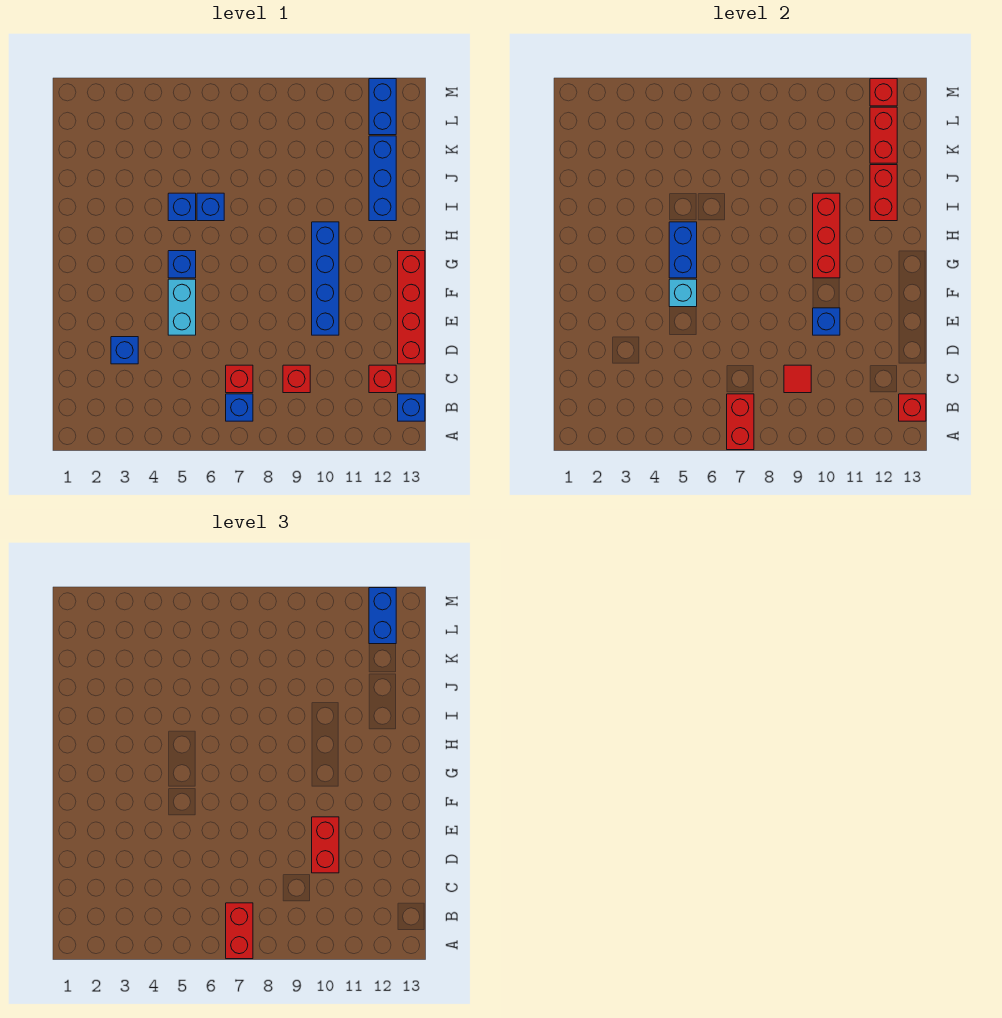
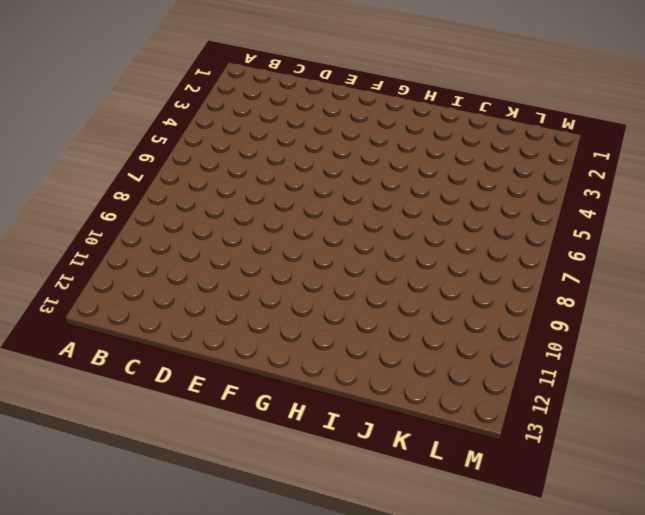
none -> blue brick B7 level 1
none -> blue brick B13 level 1
none -> red brick C7 level 1

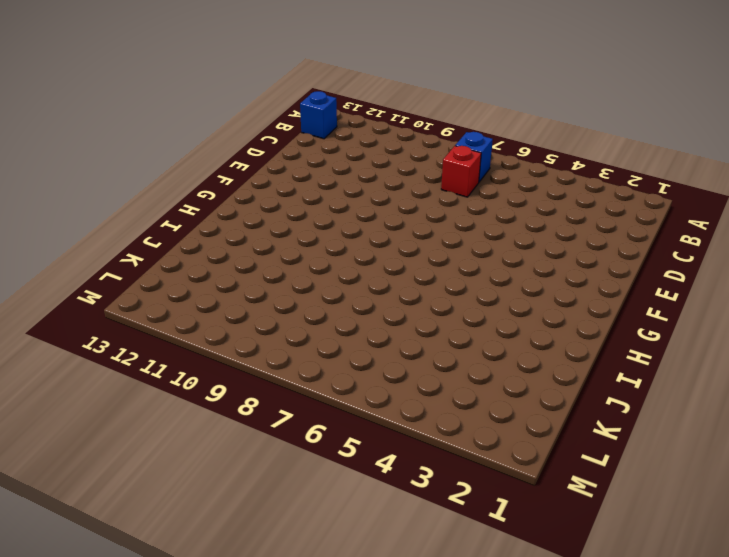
none -> red brick C9 level 1
none -> red brick C12 level 1
none -> blue brick D3 level 1

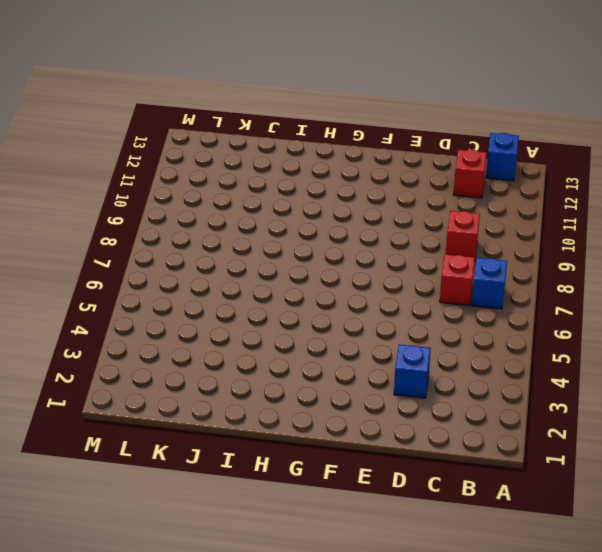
none -> red brick D13:G13 level 1
none -> cyan brick E5:F5 level 1
none -> blue brick E10:H10 level 1

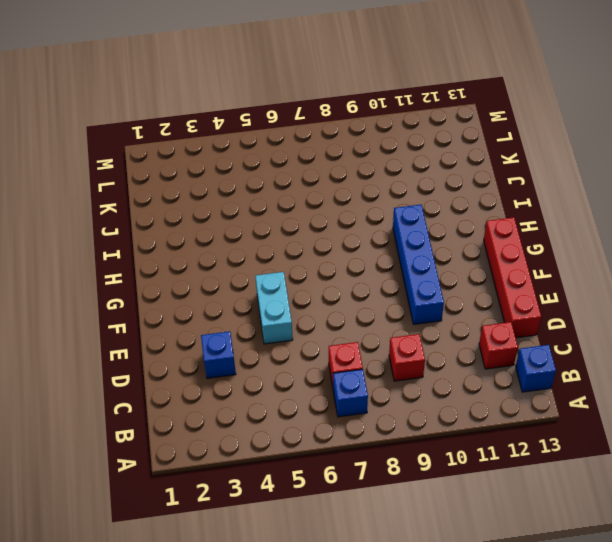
none -> blue brick G5 level 1
none -> blue brick I5 level 1
none -> blue brick I6 level 1

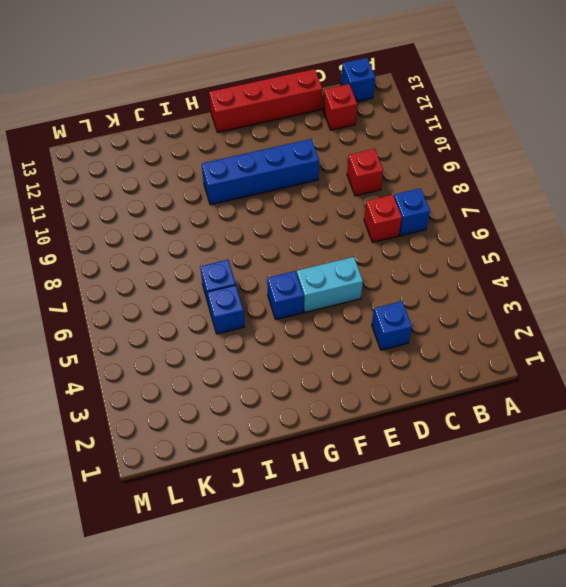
none -> blue brick I12:K12 level 1
none -> blue brick L12:M12 level 1
none -> red brick A7:B7 level 2

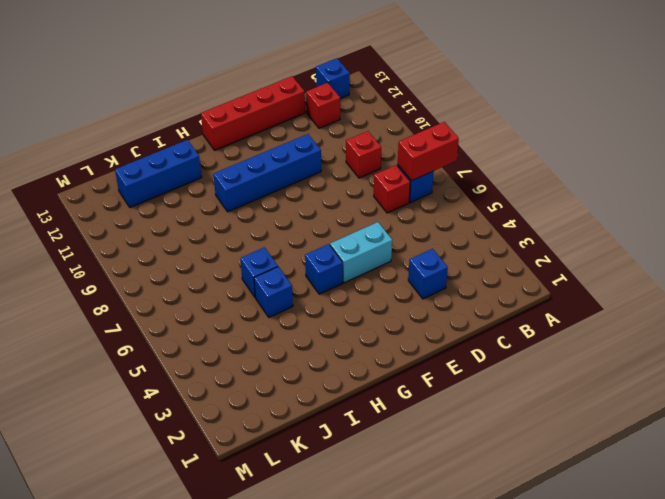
none -> blue brick L12:M12 level 1
none -> red brick B13 level 2
none -> red tile C9 level 2

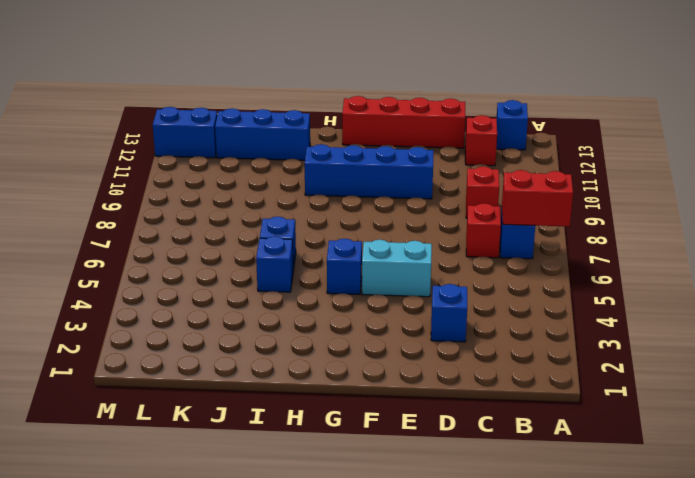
none -> red brick B13 level 2
none -> red tile C9 level 2
none -> blue brick E10 level 2

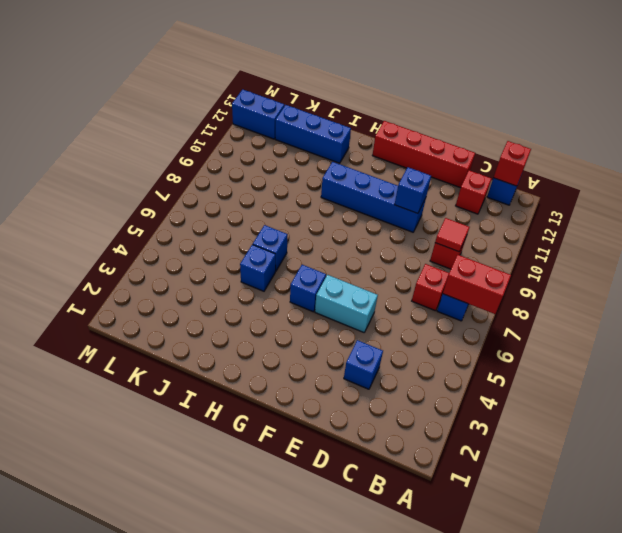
none -> cyan brick F5 level 2
none -> blue brick G5:H5 level 2
none -> red brick G10:I10 level 2

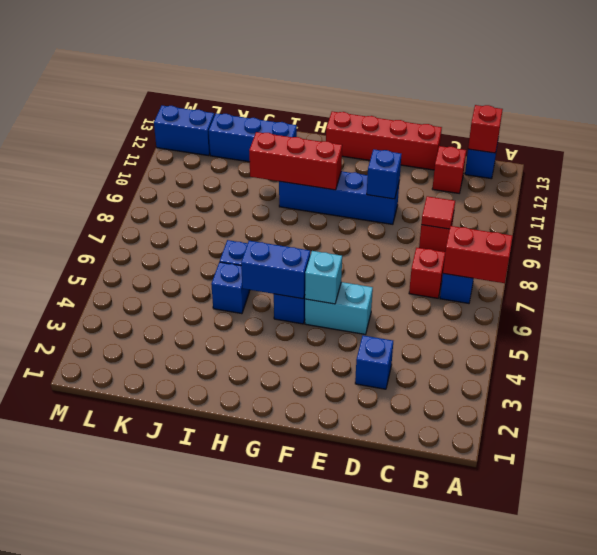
none -> red brick I12:J12 level 2
none -> red brick K12:L12 level 2
none -> red brick M12 level 2

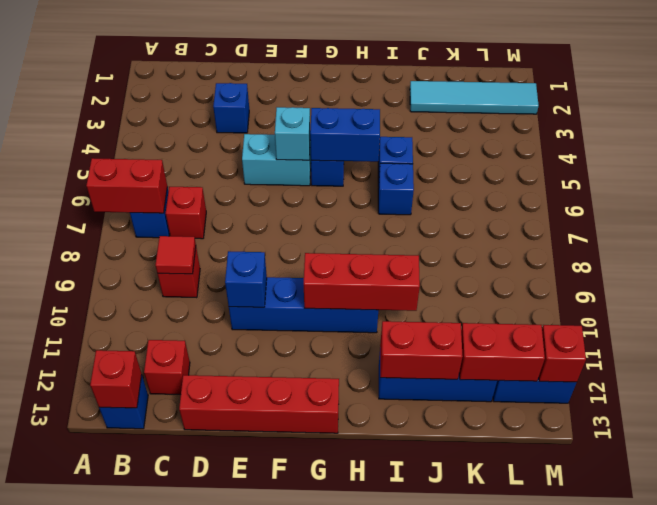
cyan tile J2:M2 level 1 -> none
none -> red brick A7:B7 level 3
none -> red brick D10:E10 level 3
none -> blue brick L12:M12 level 3

